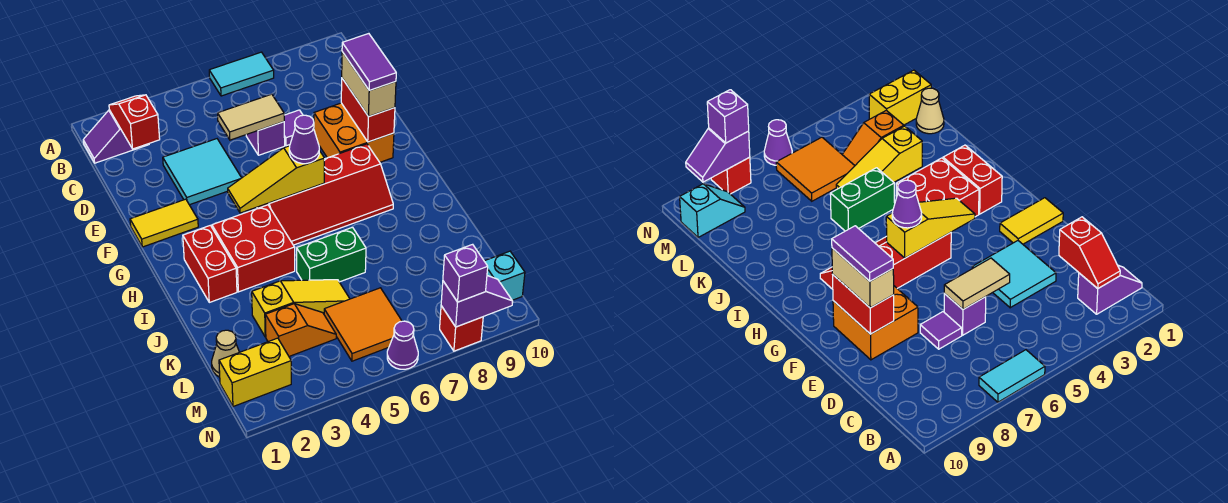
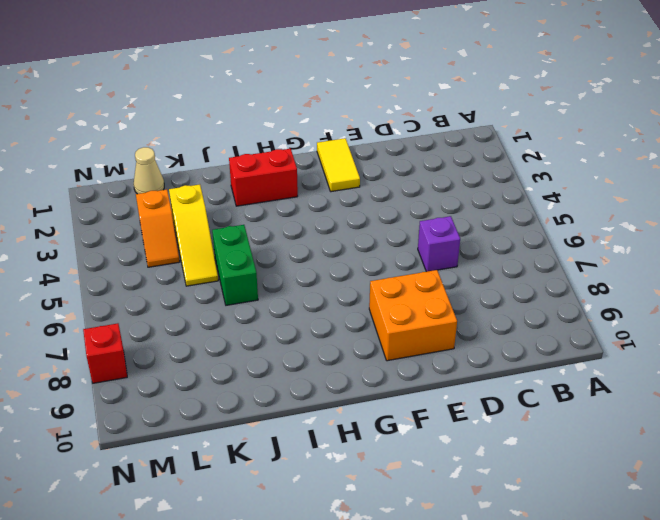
none -> cyan tile A6:A7 level 1
none -> purple slope B1:B2 level 1 top 2
none -> cyan tile D3:E4 level 1

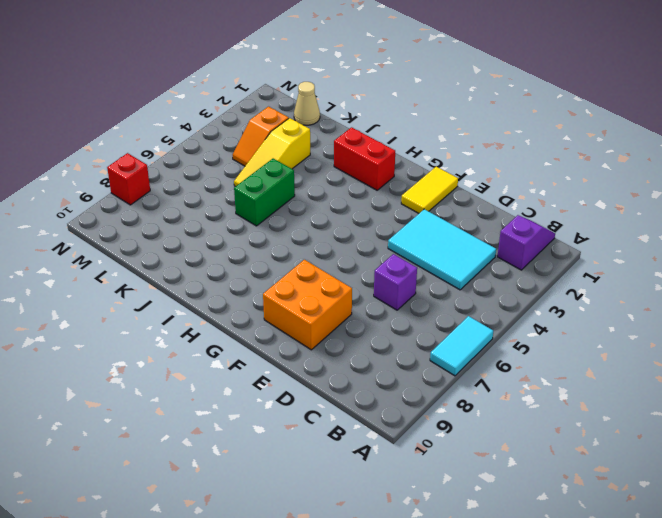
cyan tile C3:E4 level 1 -> cyan tile D3:E4 level 1
none -> purple tile D7 level 1
none -> red slope G5:H8 level 1 top G
none -> red brick H3:I4 level 1

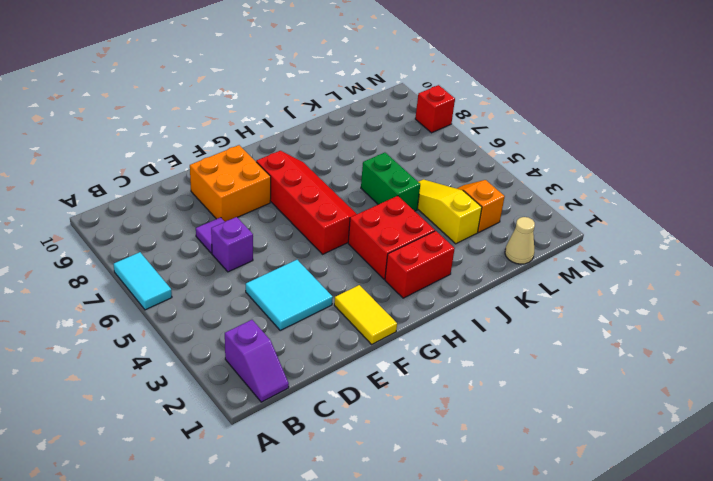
none -> orange tile L5:M6 level 1
none -> yellow brick M1:M2 level 1
none -> cyan slope M9:M10 level 1 top 10

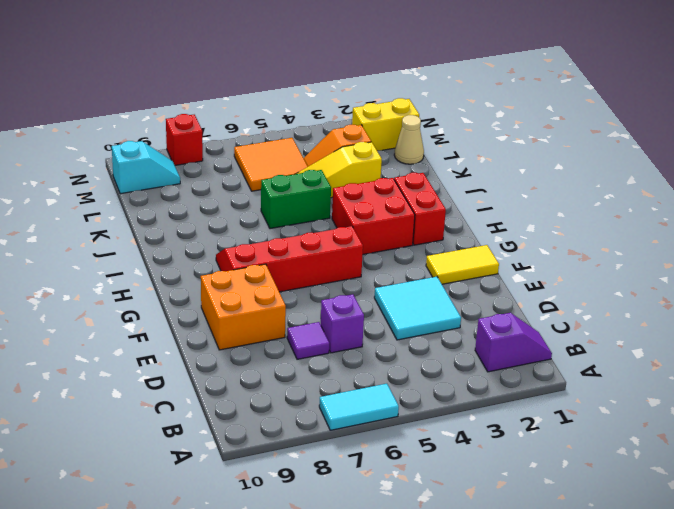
none -> purple cone N6 level 1
none -> red slope B2:C2 level 2 top C
none -> tan tile D5:D6 level 2

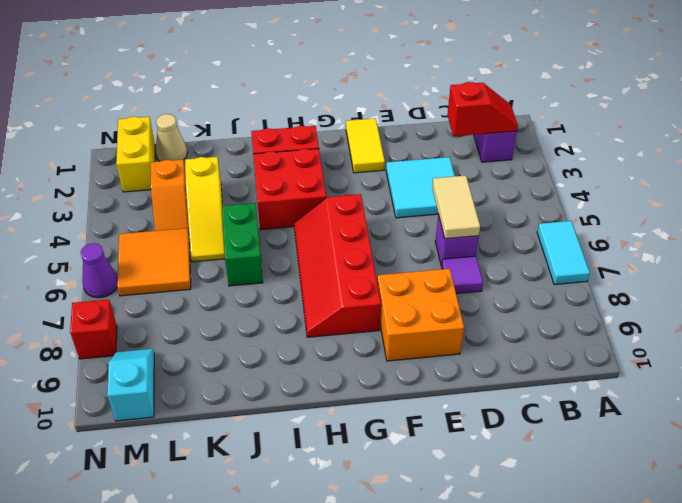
none -> red brick E9:F9 level 2
none -> yellow slope G4:G6 level 2 top 6
none -> purple slope N8:N9 level 2 top 8

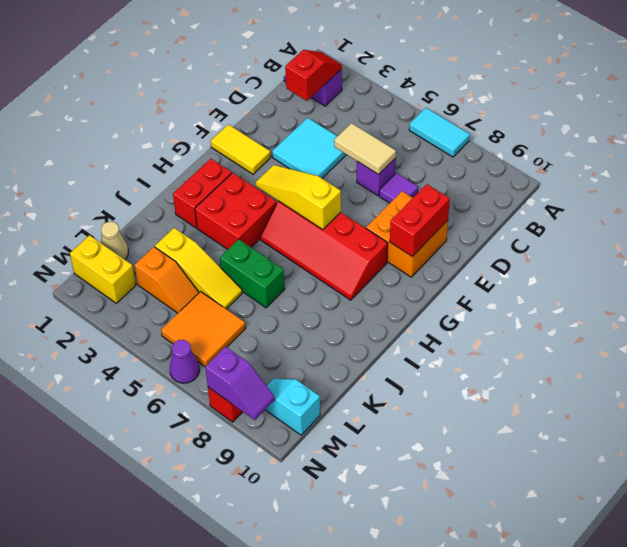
none -> tan brick E9:F9 level 3
none -> purple cone G6 level 3
none -> purple brick N8 level 3

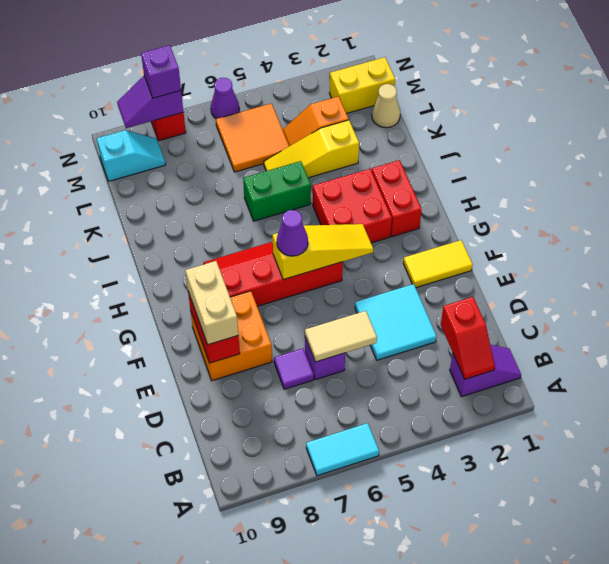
none -> purple tile E9:F9 level 4

